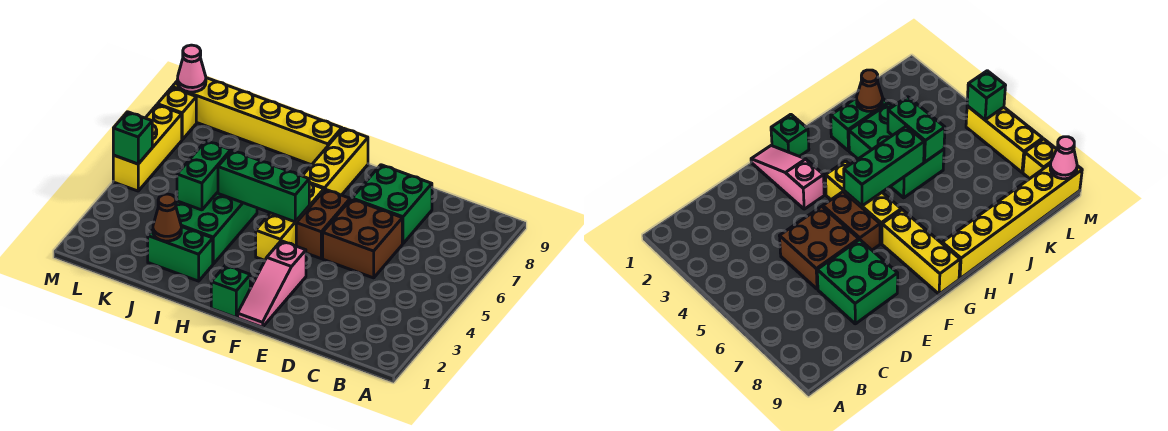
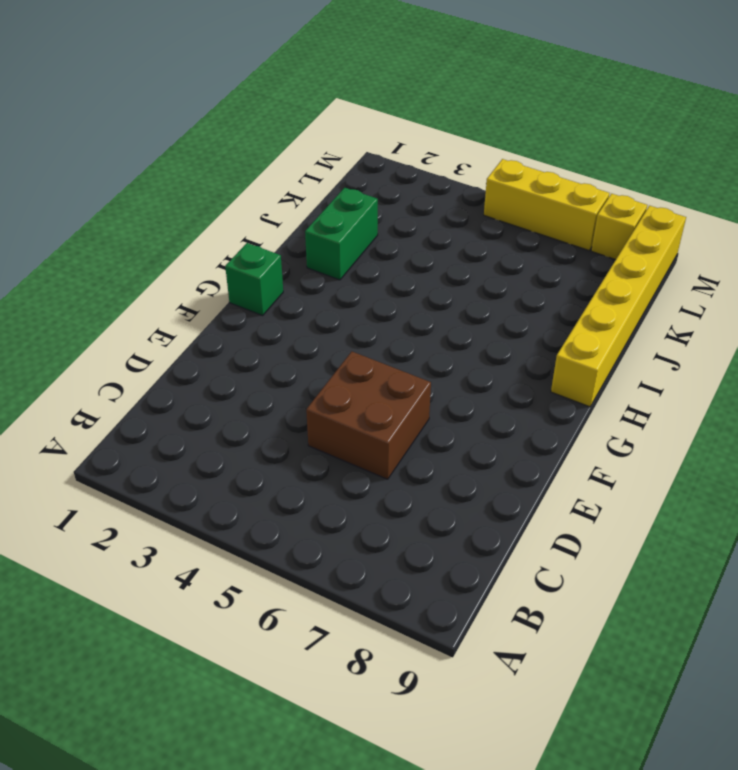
none -> green brick D7:E8 level 1
none -> pink slope F1:F3 level 1 top 3
none -> brown brick F5:F6 level 1

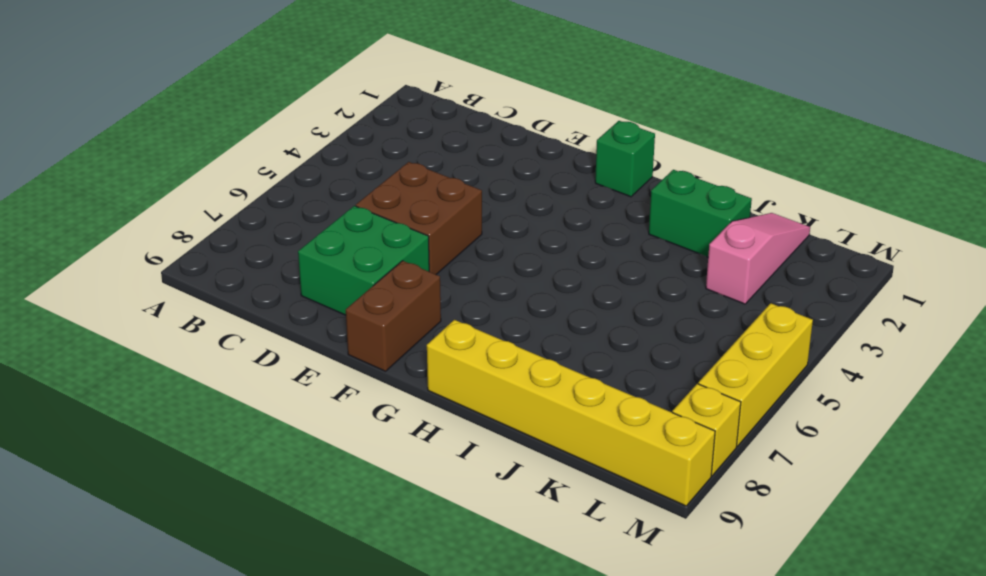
brown brick F8:F9 level 1 -> brown brick F5:F6 level 1
pink slope K1:K3 level 1 top 3 -> pink slope F1:F3 level 1 top 3
none -> yellow brick G4:G6 level 1
none -> yellow brick G7:G9 level 1
none -> green brick I3:J5 level 1

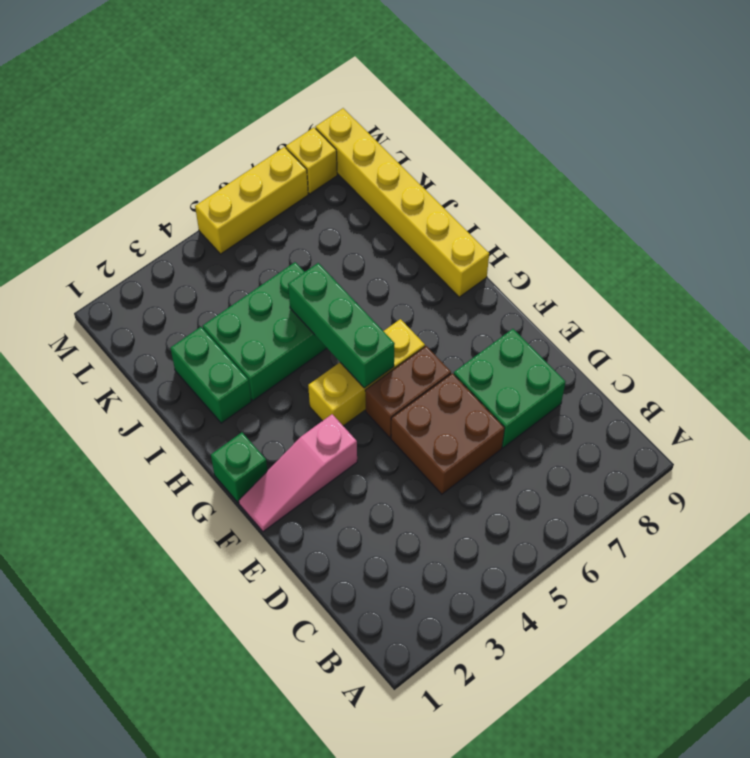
none -> yellow brick G7:G9 level 1
none -> brown cone J2 level 2
none -> green brick J4:J5 level 2

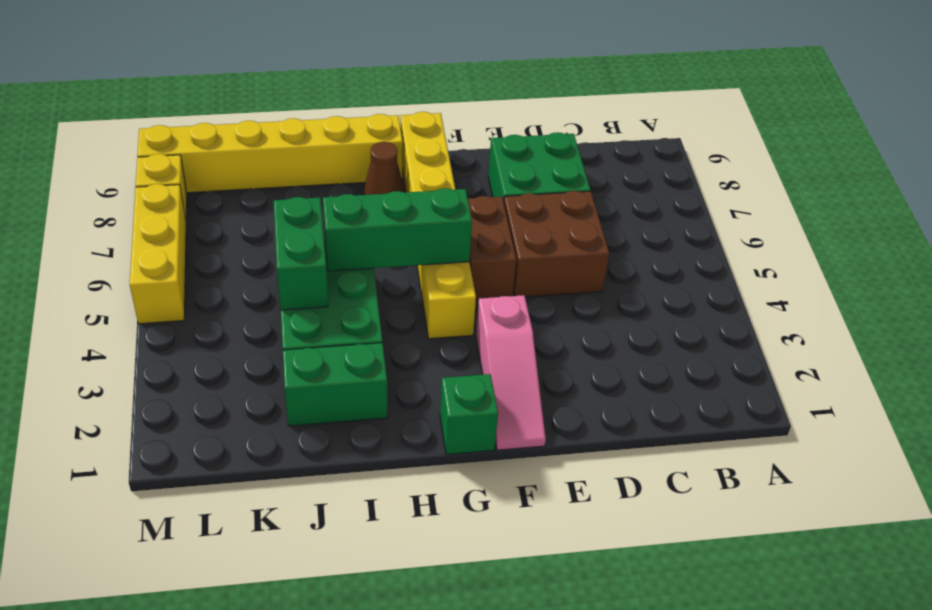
brown cone H8 level 1 -> brown cone J2 level 2
none -> green brick M5 level 2
none -> pink cone M9 level 2

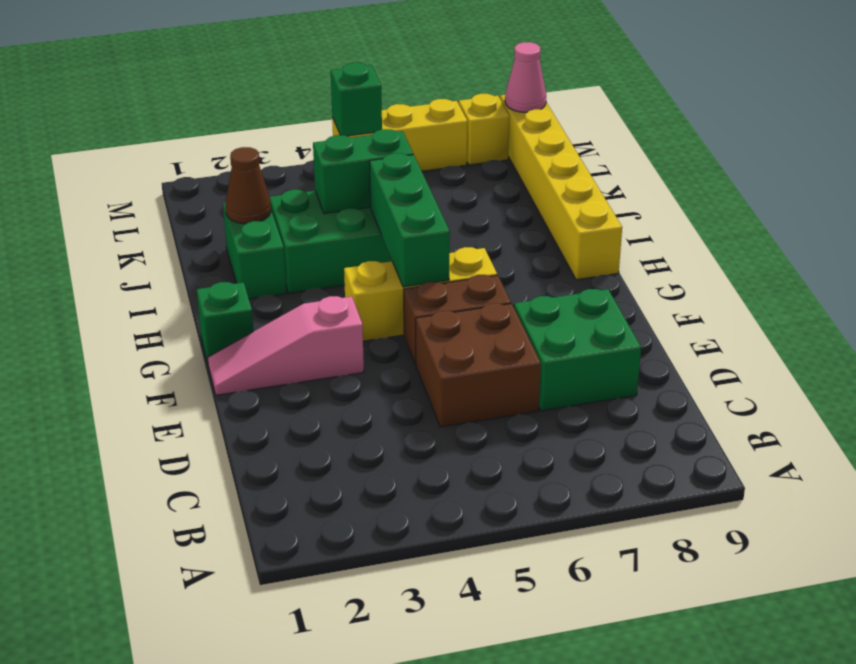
none -> yellow brick G7:G9 level 1

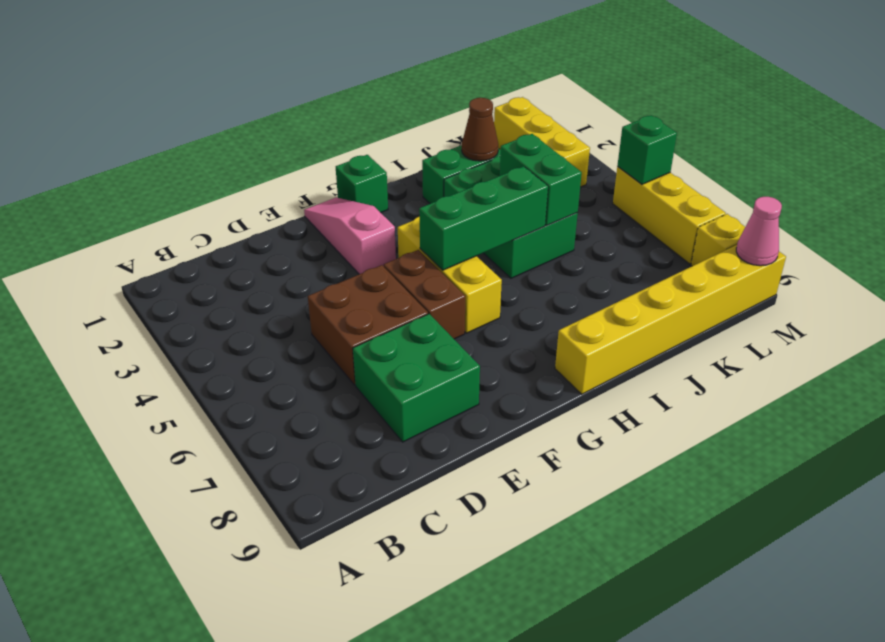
yellow brick L1:L3 level 1 -> yellow brick G7:G9 level 1

